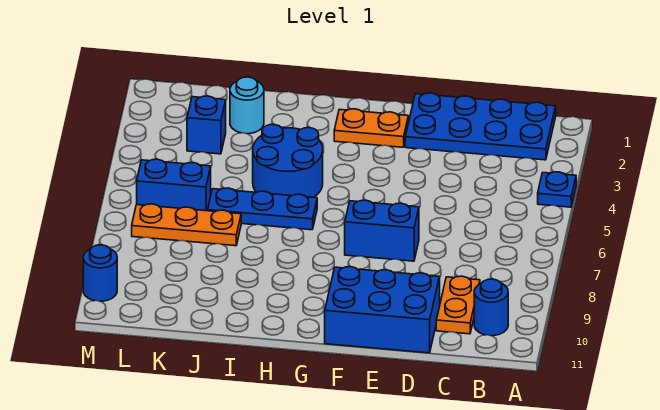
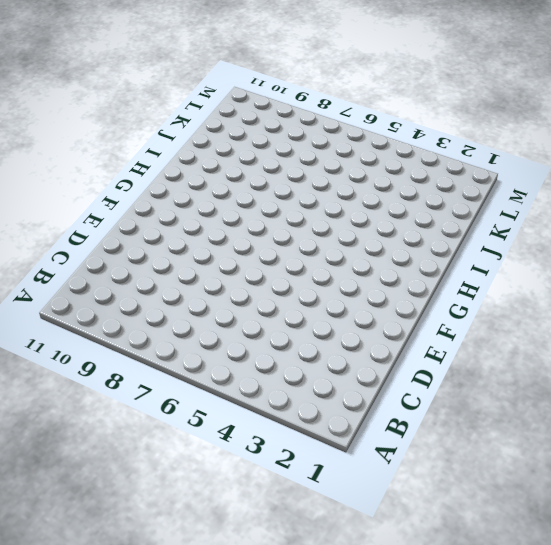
none -> blue plate A4 level 1
none -> blue plate B1:E2 level 1
none -> blue round brick B10 level 1

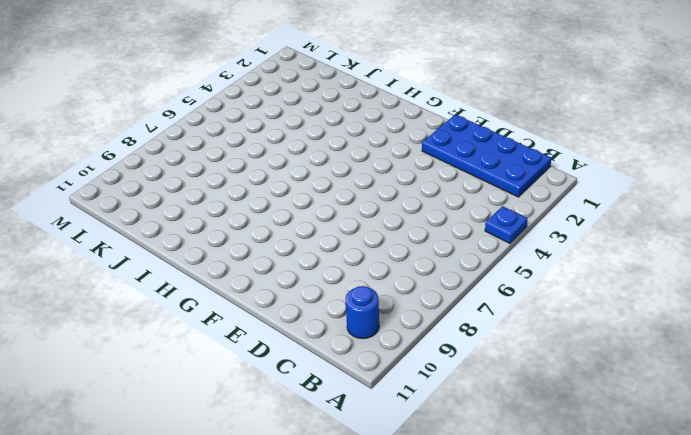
none -> orange plate C9:C10 level 1
none -> blue brick D10:F11 level 1
none -> blue brick E7:F7 level 1

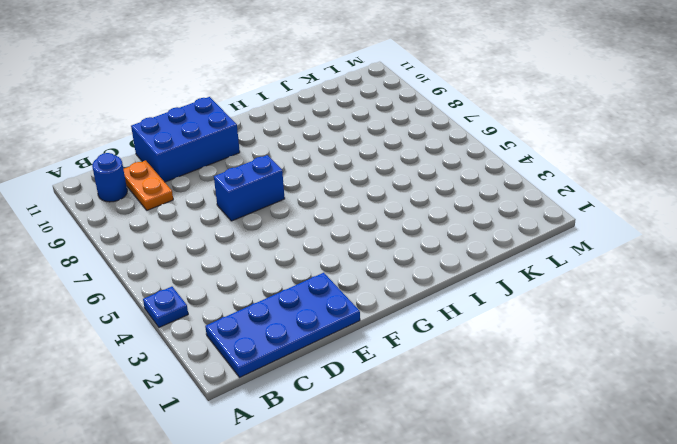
none -> orange plate F2:G2 level 1
none -> blue round brick H4:I5 level 1
none -> blue plate H6:J6 level 1

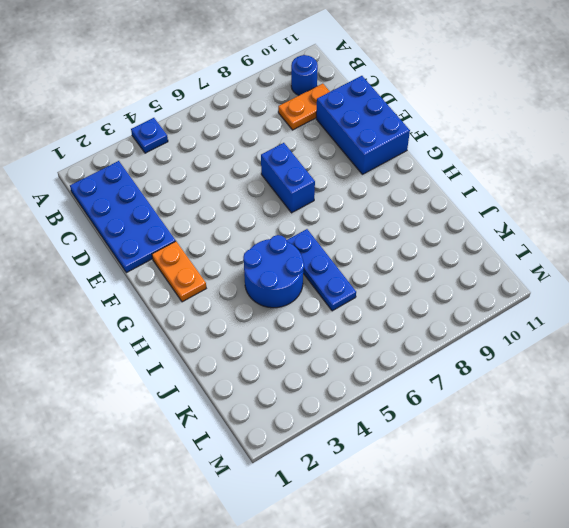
none -> cyan round brick J2 level 1
none -> orange plate J7:L7 level 1
none -> blue brick K3 level 1

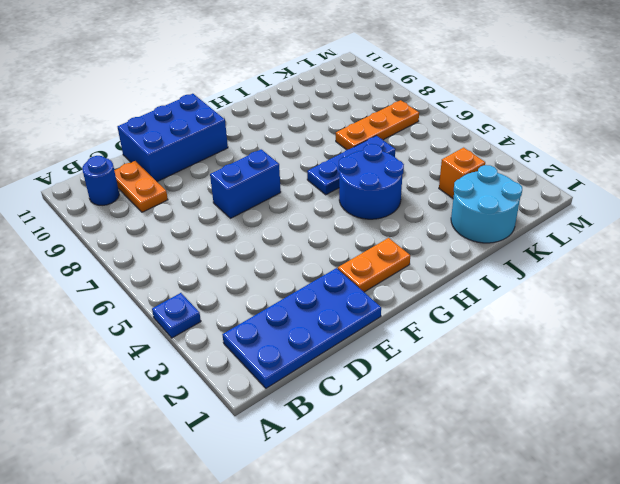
cyan round brick J1:K2 level 1 -> cyan round brick J2 level 1
orange brick K3 level 1 -> blue brick K3 level 1
none -> blue brick K6:L6 level 1
none -> blue round brick M10 level 1

